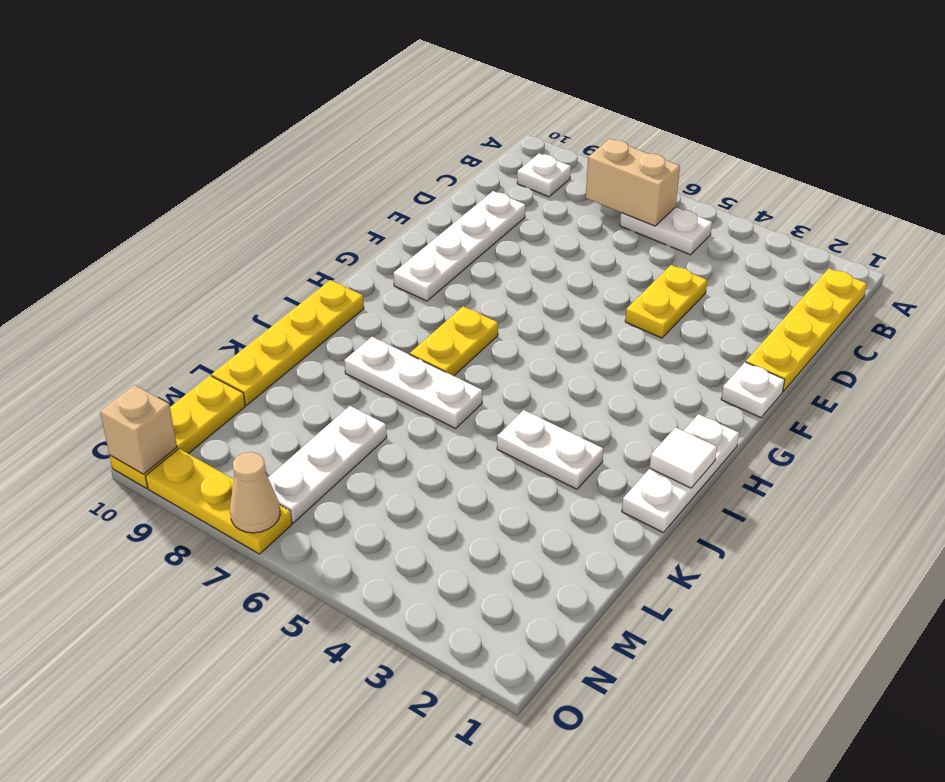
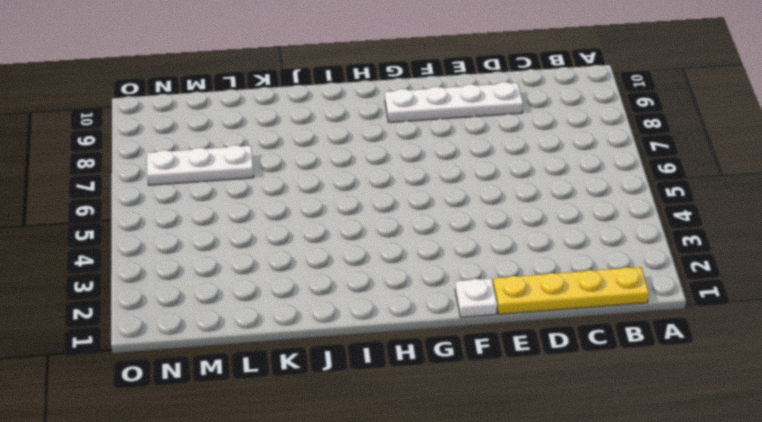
none -> white plate B5:B6 level 1
none -> white plate B9 level 1
none -> yellow plate D4:E4 level 1

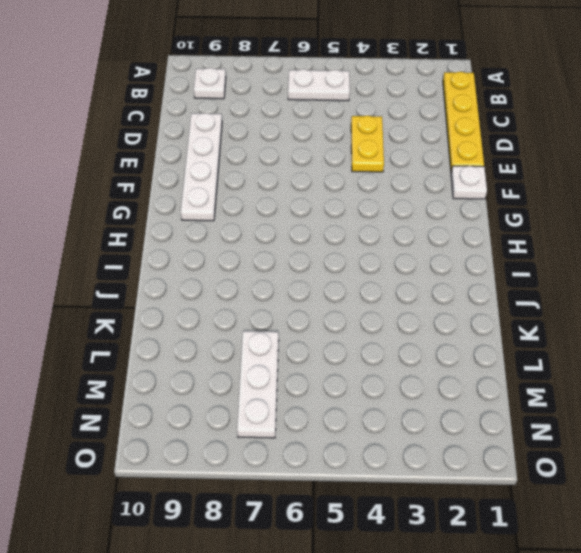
none -> white plate H1:J1 level 1
none -> yellow plate H7:I7 level 1
none -> yellow plate I10:L10 level 1

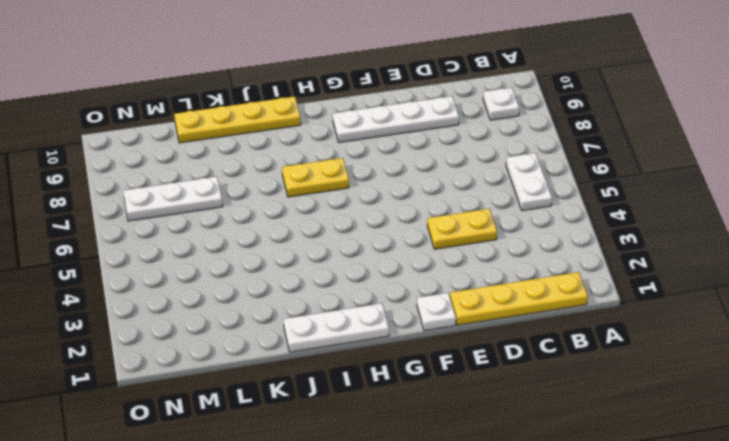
none -> white plate J3:J4 level 1
none -> white plate J6:J8 level 1
none -> yellow plate M10:O10 level 1

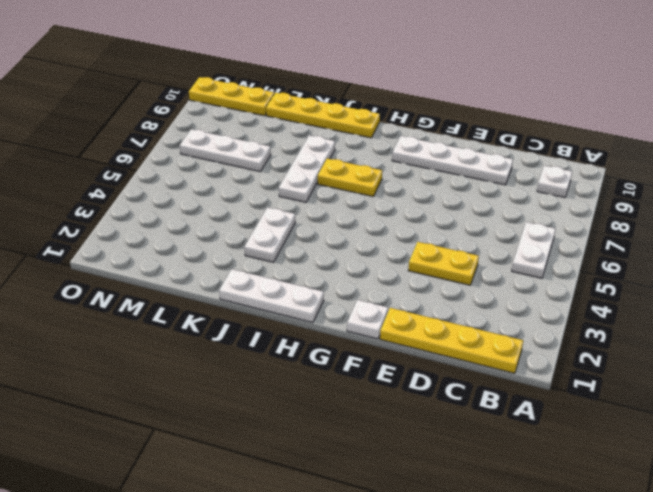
none -> yellow plate O7:O9 level 1
none -> tan brick B6:B7 level 2
none -> white tile I1 level 2

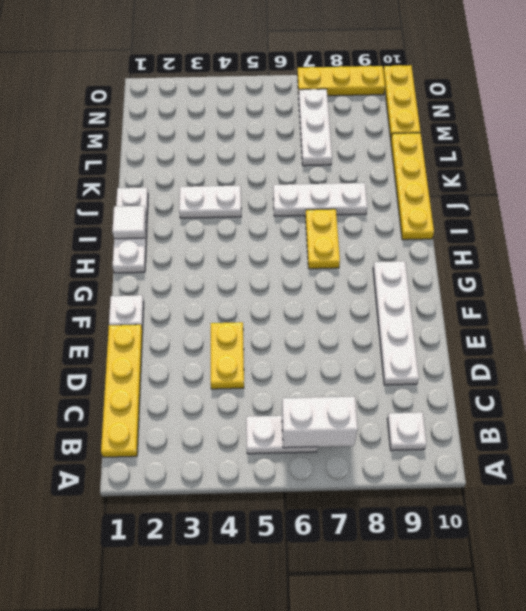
white brick B6:B7 level 2 -> tan brick B6:B7 level 2
none -> tan cone O7 level 2
none -> tan brick O10 level 2

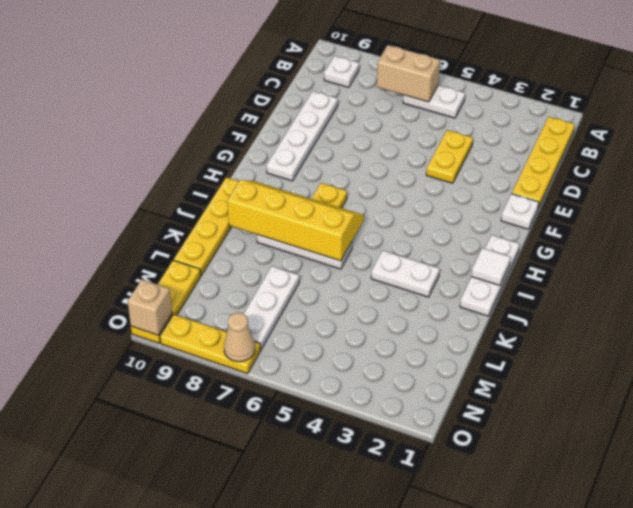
yellow slope I6:J9 level 2 top J -> none

